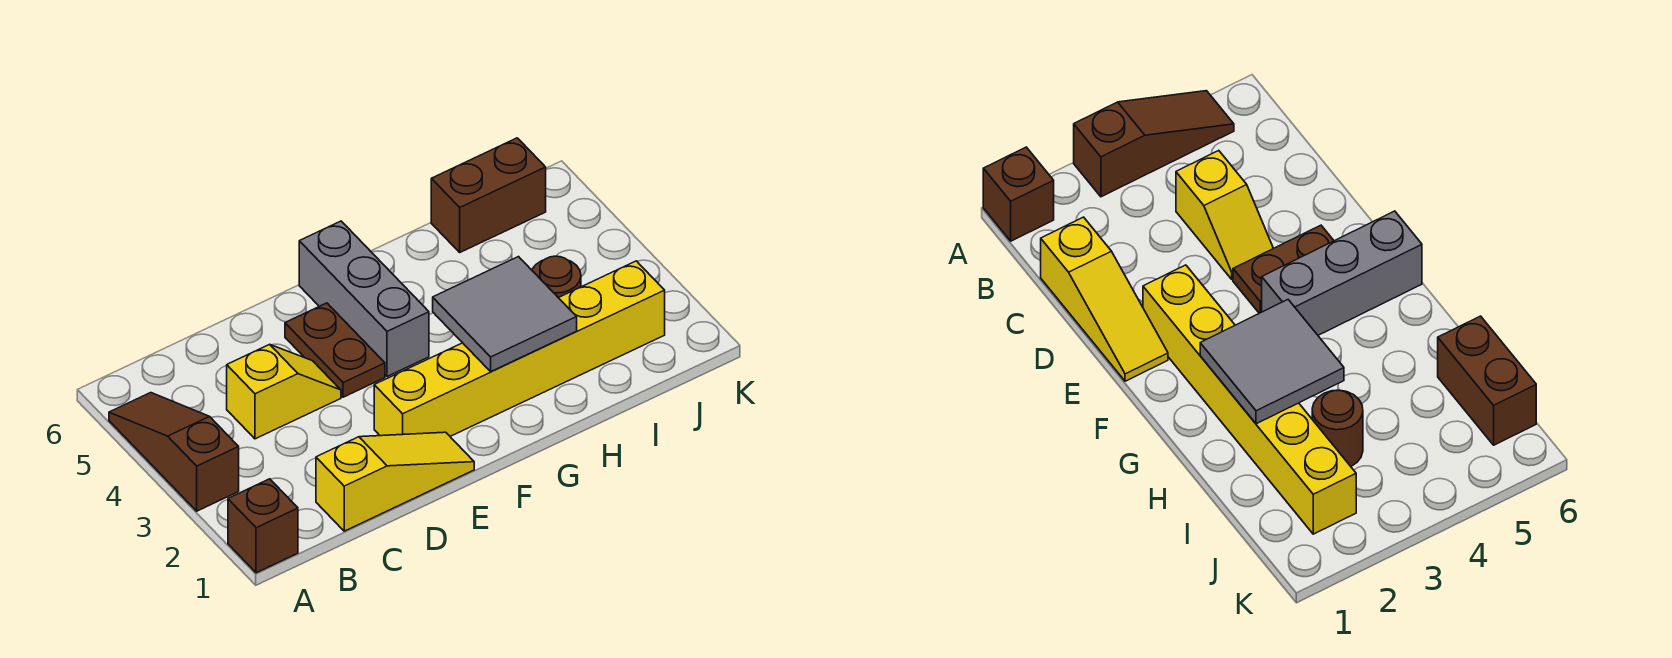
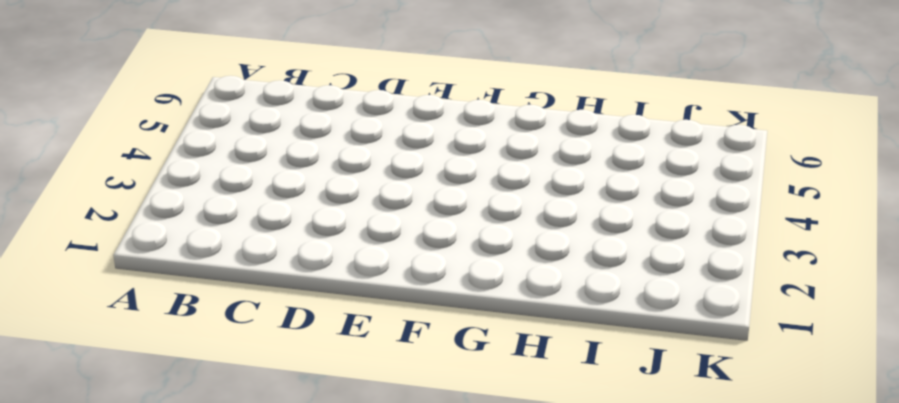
none -> brown brick A1 level 1
none -> brown slope A3:A5 level 1 top 3

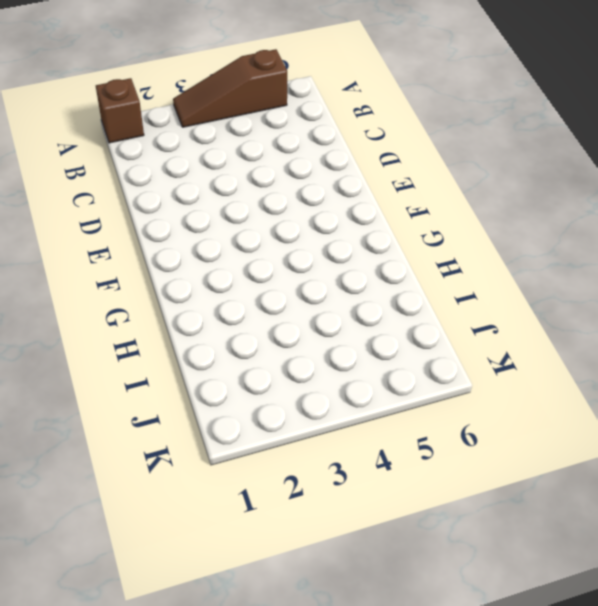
brown slope A3:A5 level 1 top 5 -> brown slope A3:A5 level 1 top 3
none -> yellow slope C1:E1 level 1 top C
none -> yellow slope C4:D4 level 1 top C

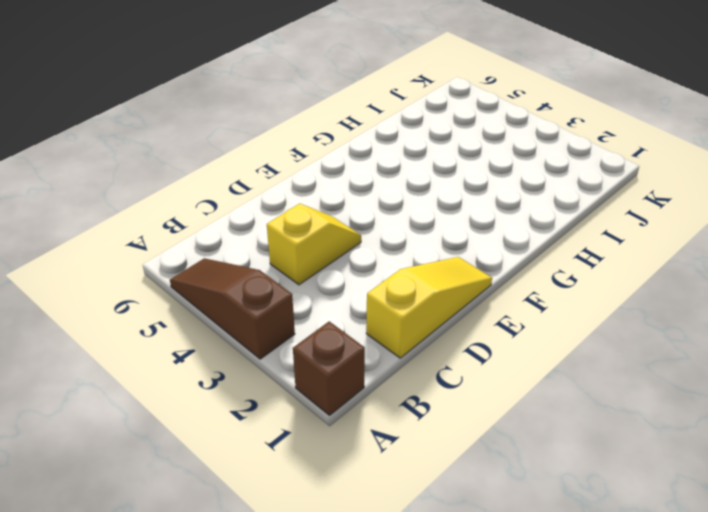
none -> yellow brick E2:J2 level 1
none -> brown plate E4:E5 level 1

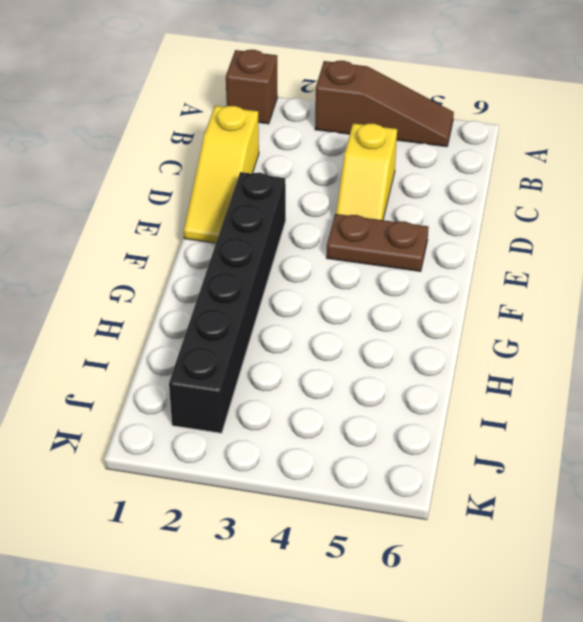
black brick E2:J2 level 1 -> yellow brick E2:J2 level 1
none -> grey brick F4:F6 level 1
none -> brown round brick I3 level 1

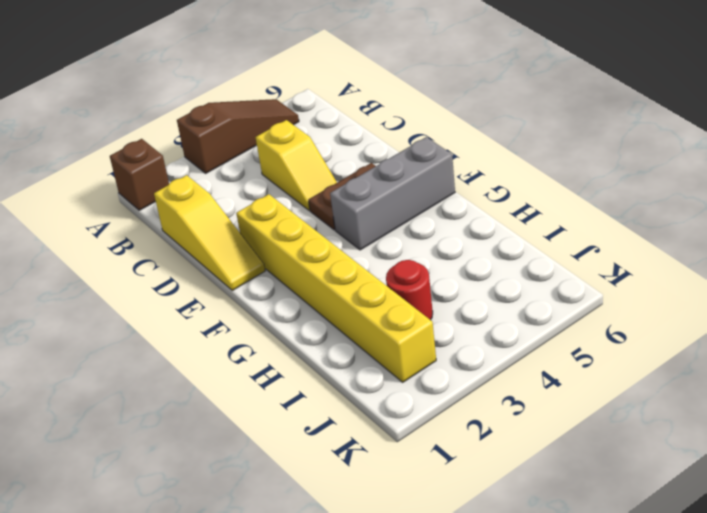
red round brick I3 level 1 -> brown round brick I3 level 1
none -> brown brick I6:J6 level 1
none -> grey tile G2:H3 level 2

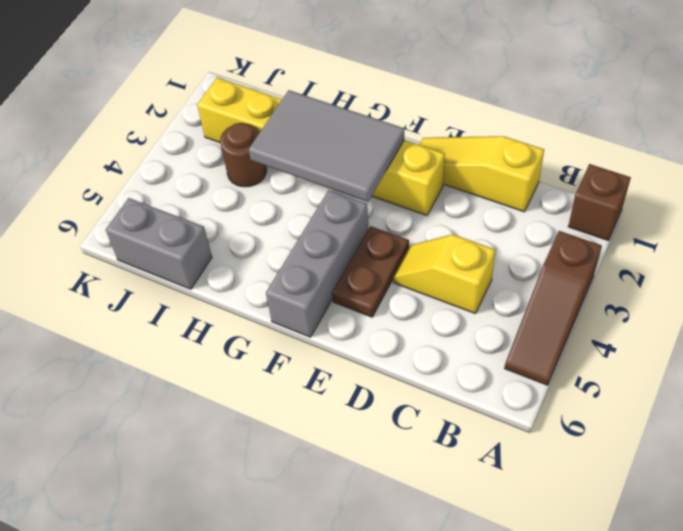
grey tile F2:H3 level 2 -> grey tile G2:H3 level 2
grey brick I6:J6 level 1 -> brown brick I6:J6 level 1

